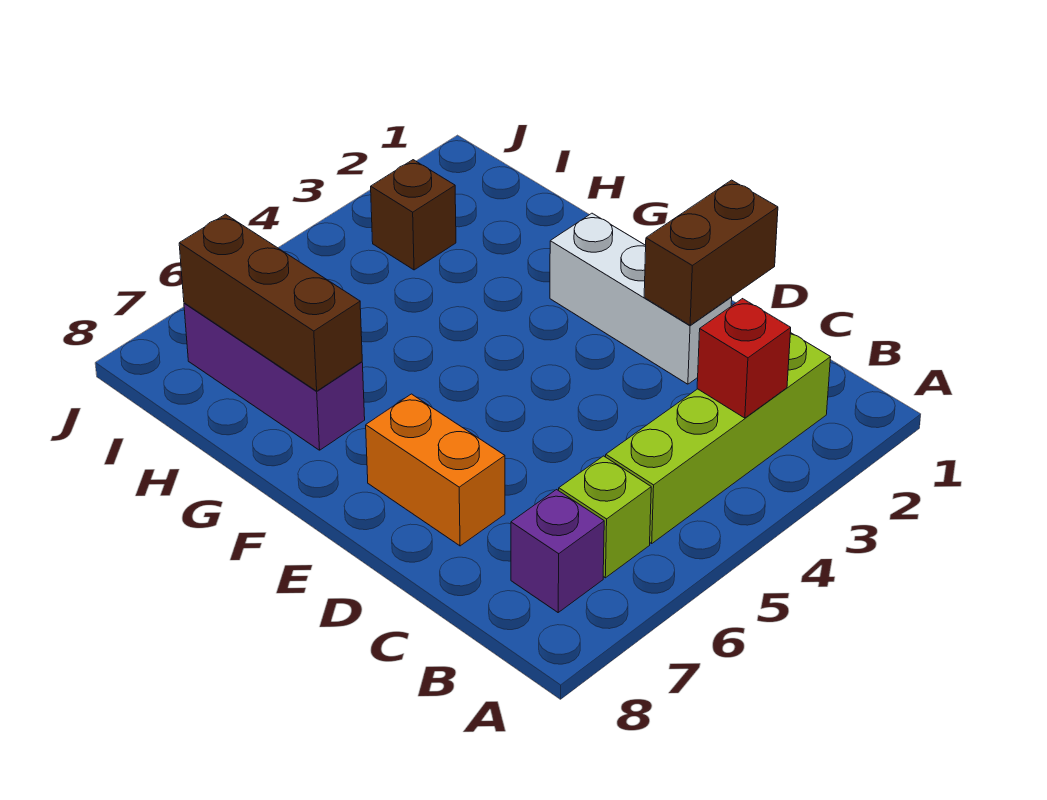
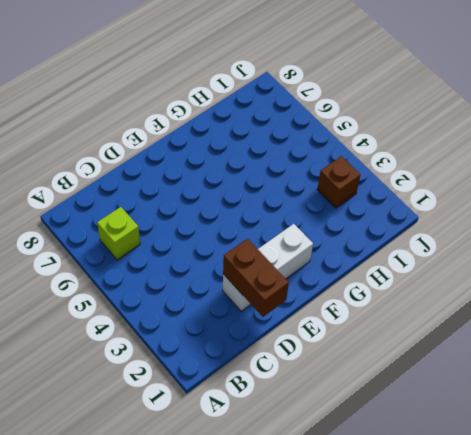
none -> lime brick B2:B5 level 1
none -> purple brick B7 level 1

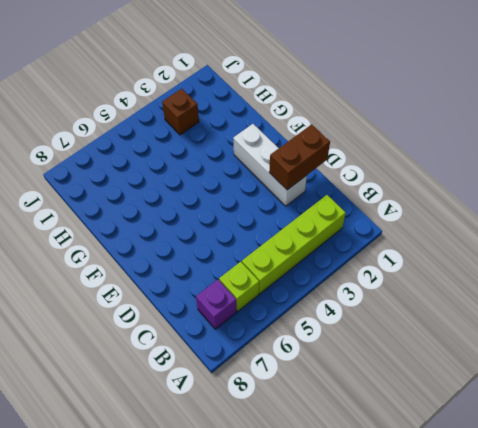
none -> orange brick D7:E7 level 1
none -> purple brick G7:I7 level 1

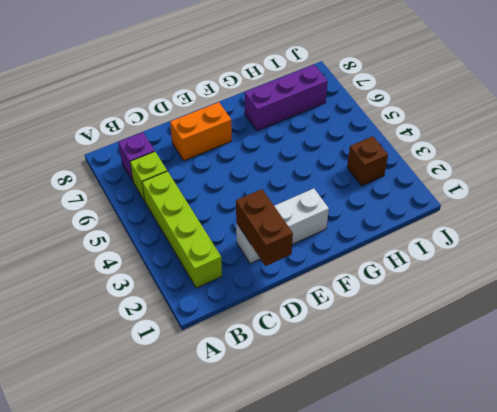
none -> red brick B3 level 2
none -> brown brick G7:I7 level 2

